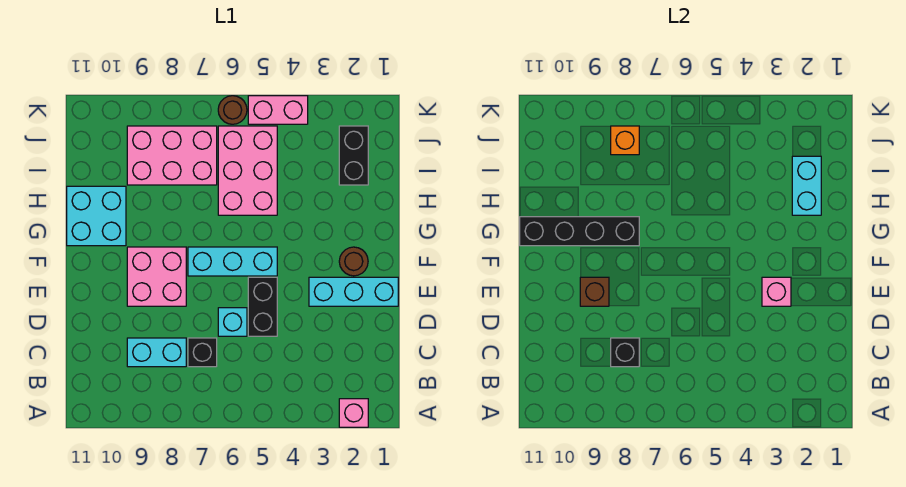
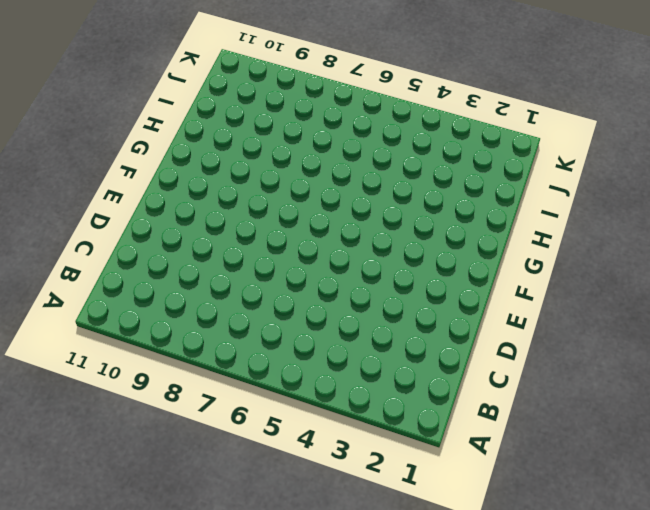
none -> pink brick A2 level 1
none -> black brick C7 level 1
none -> cyan brick C8:C9 level 1

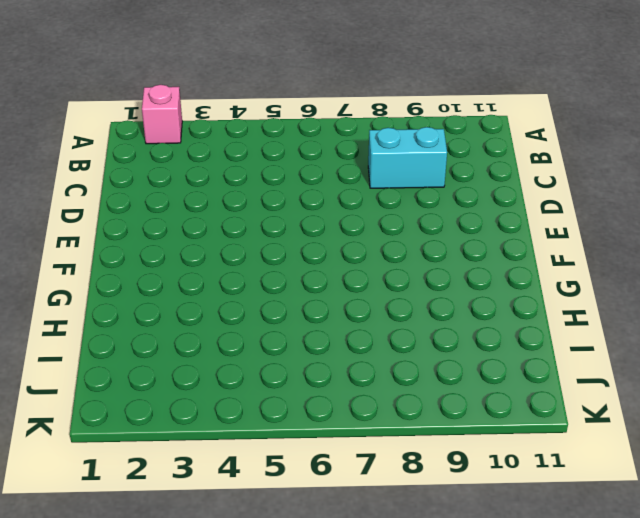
none -> black brick C7 level 1
none -> black brick D5:E5 level 1
none -> cyan brick D6 level 1

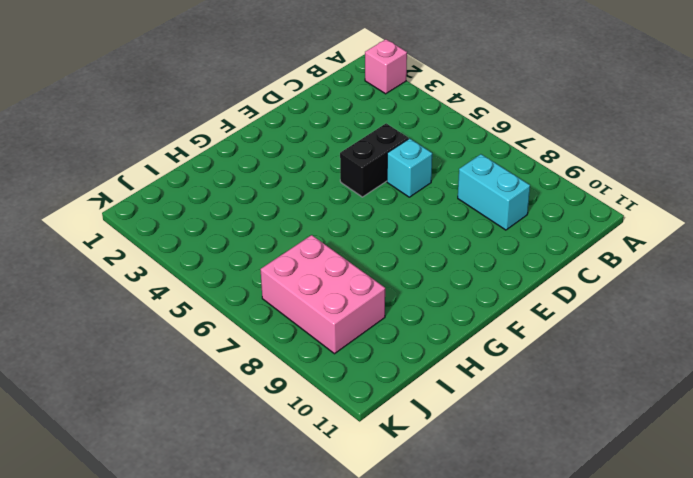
none -> black brick C7 level 1
none -> cyan brick E1:E3 level 1
none -> pink brick E8:F9 level 1

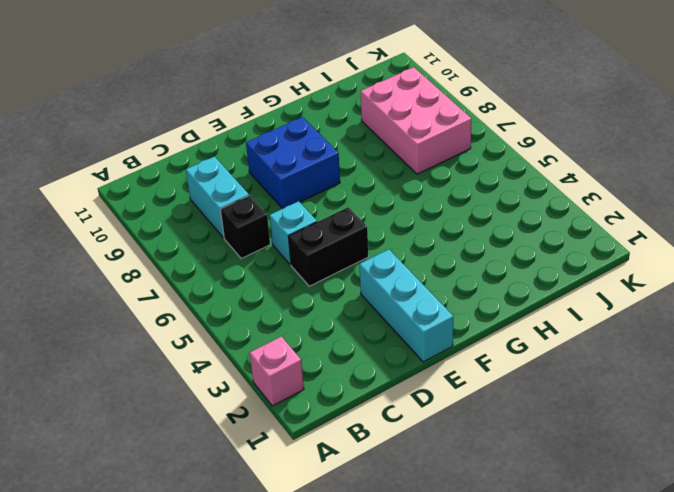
blue brick E8:F9 level 1 -> pink brick E8:F9 level 1
none -> brown round brick F2 level 1
none -> cyan brick F5:F7 level 1
none -> cyan brick G10:H11 level 1

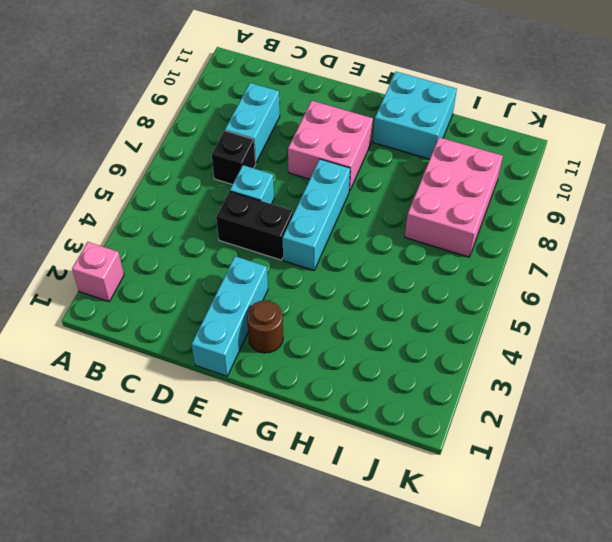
none -> pink brick H5:J6 level 1
none -> black brick I2:J2 level 1
none -> pink brick K4:K5 level 1

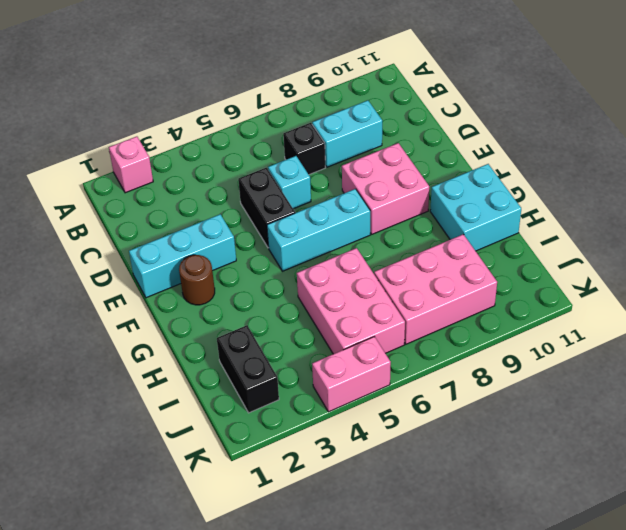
none -> brown round brick K6 level 1
none -> black brick C8 level 2
none -> pink brick E3 level 2

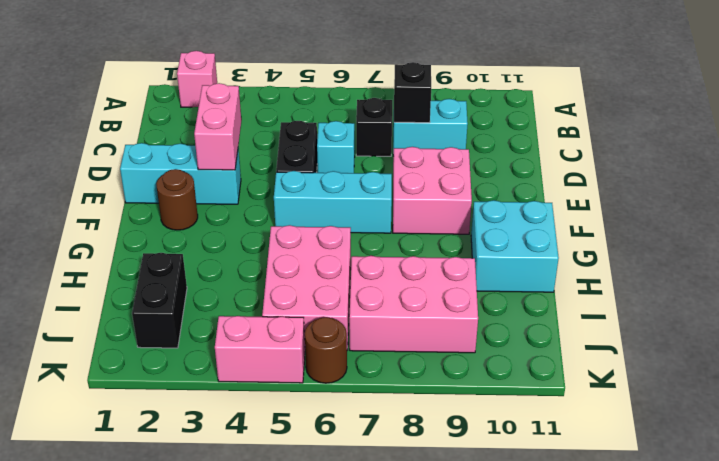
pink brick D3:E3 level 2 -> pink brick E3 level 2
none -> brown brick E9 level 2
none -> black brick G8:G11 level 2
none -> cyan brick H2:I2 level 2

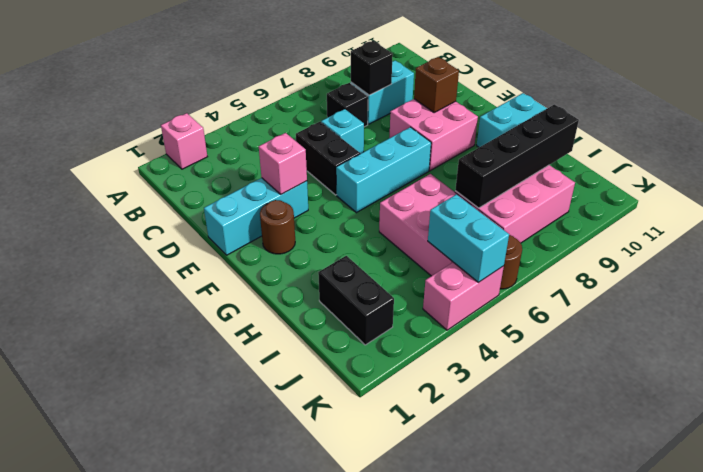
black brick I7:I10 level 2 -> black brick G8:G11 level 2
cyan brick J5:K5 level 2 -> cyan brick H2:I2 level 2
none -> orange brick J8 level 2

